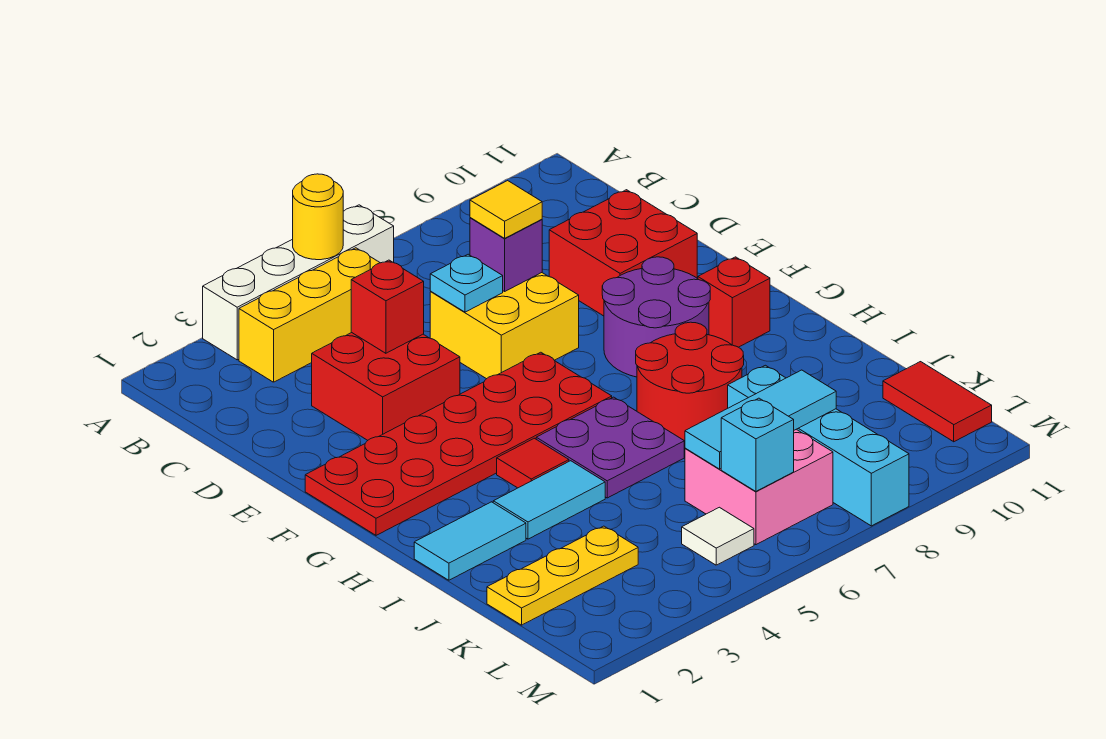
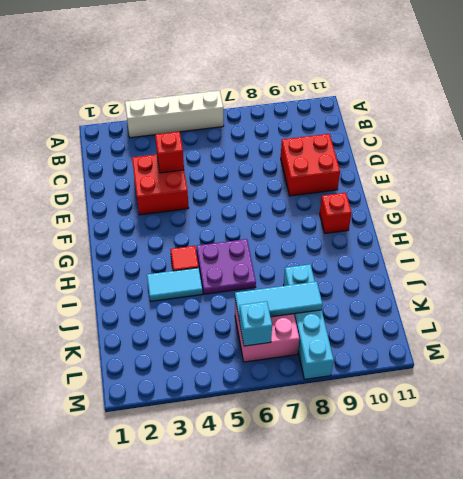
none -> yellow brick B3:B5 level 1
none -> yellow brick D6:E7 level 1
none -> red plate F1:G6 level 1

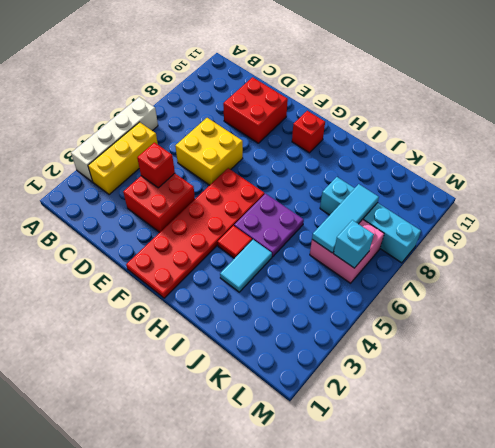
none -> purple round brick F8:G9 level 1
none -> red round brick H7:I8 level 1
none -> cyan tile I1:I2 level 1

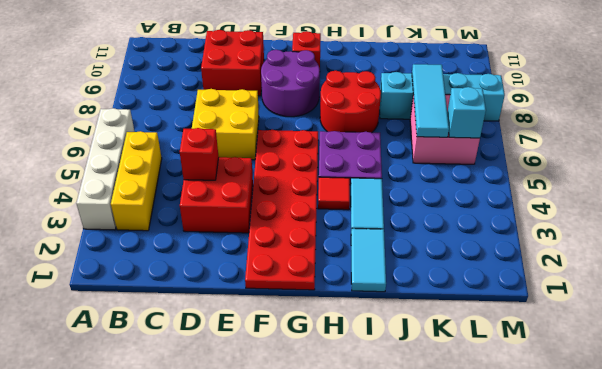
none -> yellow plate K1:K3 level 1
none -> red tile K11:L11 level 1
none -> white tile L5 level 1

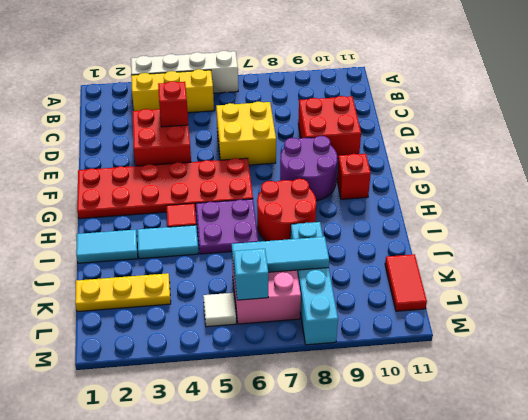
none -> yellow round brick A5 level 2
none -> cyan plate D6 level 2
none -> purple brick D7 level 2

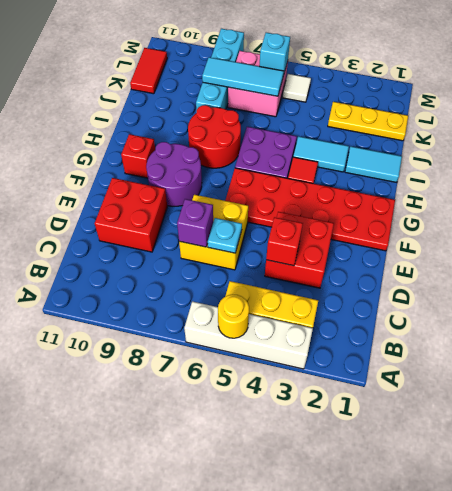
none -> yellow tile D7 level 3

